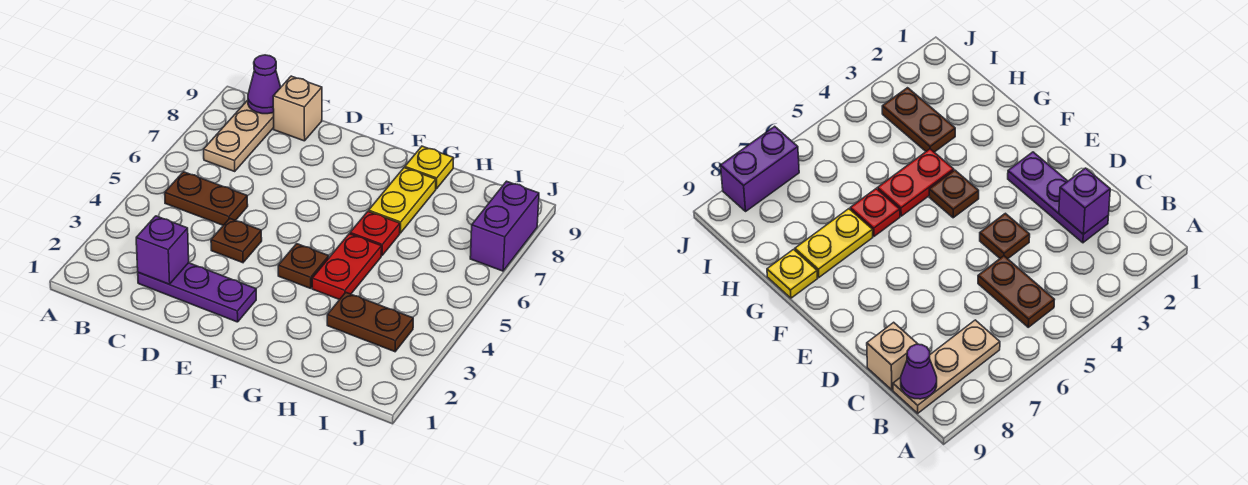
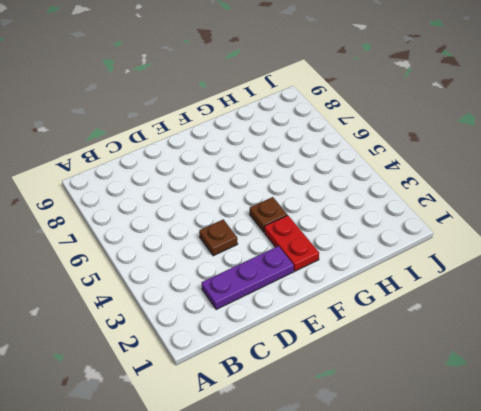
red plate F2:F3 level 1 -> red plate G4:G5 level 1
none -> brown plate B5:C5 level 1
none -> tan plate B7:B9 level 1
none -> tan brick C9 level 1

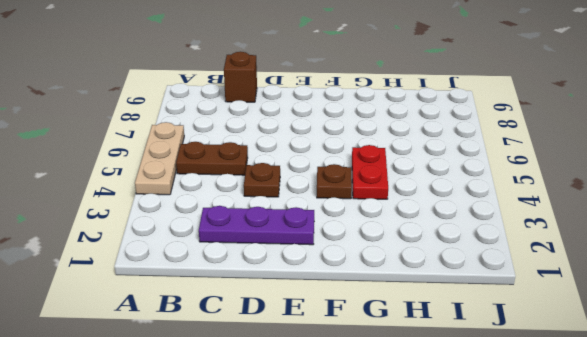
tan plate A4:A6 level 1 -> tan plate B7:B9 level 1
brown brick C9 level 1 -> tan brick C9 level 1
none -> red plate G6 level 1
none -> yellow plate G7:G8 level 1
none -> yellow plate G9 level 1

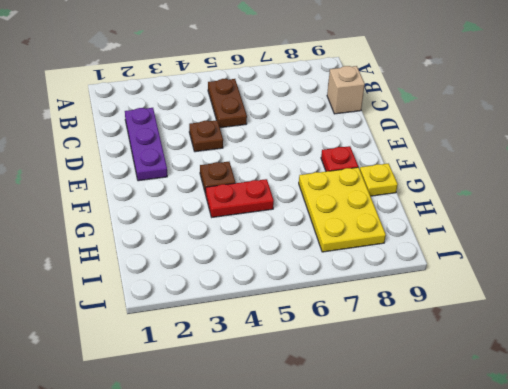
red plate F8 level 1 -> red plate G6 level 1
yellow plate G7:I8 level 1 -> yellow plate G7:G8 level 1
none -> tan plate B7:B9 level 1
none -> brown plate H3:I3 level 1
none -> purple brick J7:J8 level 1

